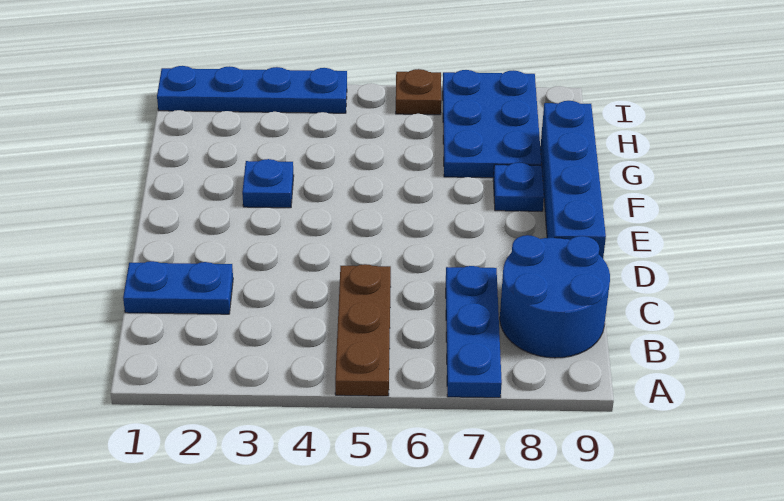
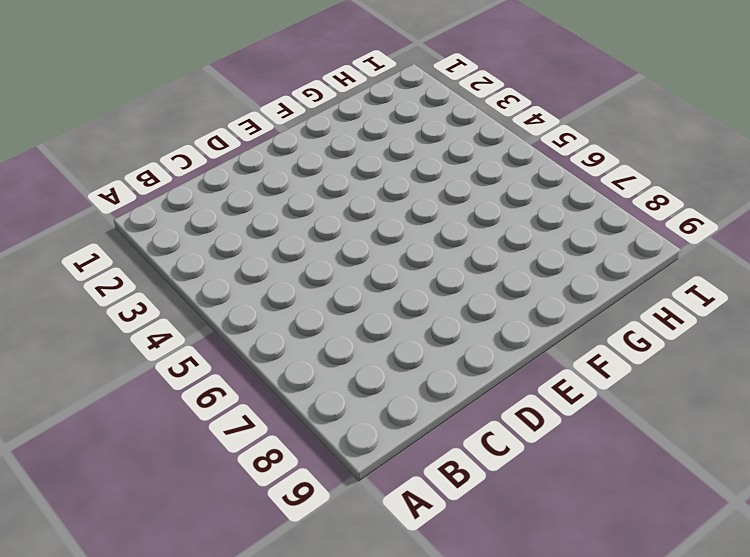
none -> brown plate A5:C5 level 1
none -> blue plate A7:C7 level 1

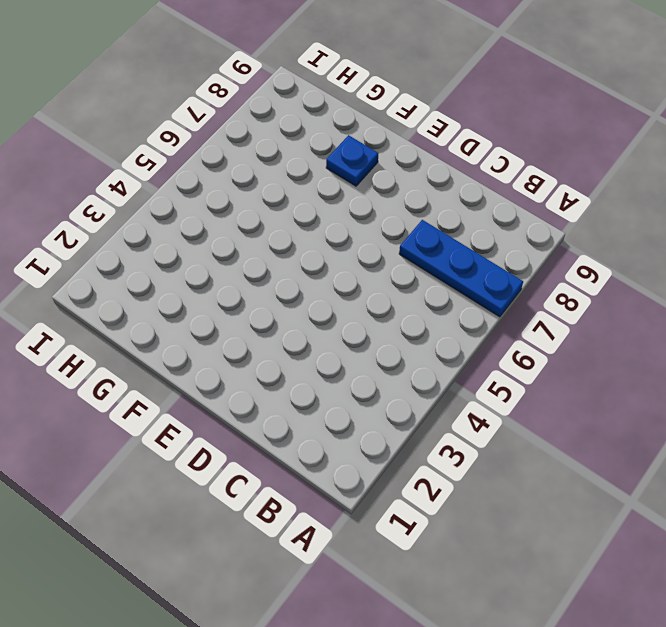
none -> brown plate A5:C5 level 1
none -> blue round brick B8:C9 level 1

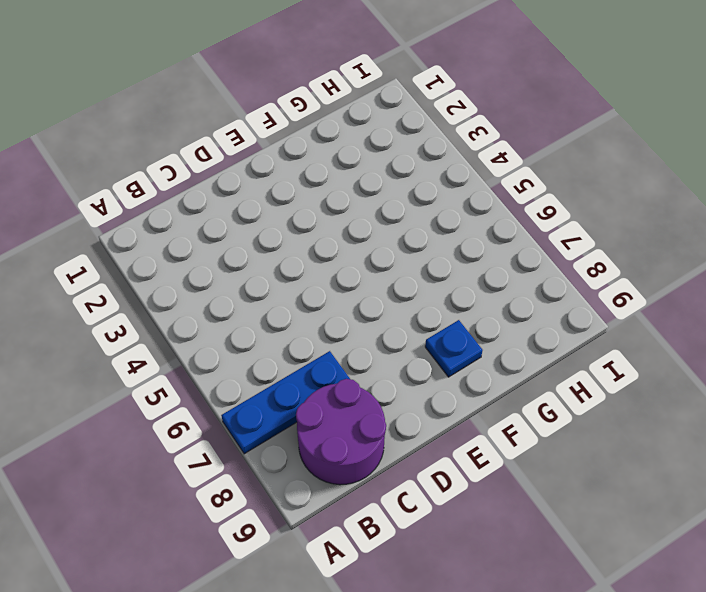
purple round brick B8:C9 level 1 -> blue round brick B8:C9 level 1
none -> brown plate A5:C5 level 1
none -> blue plate C1:C2 level 1

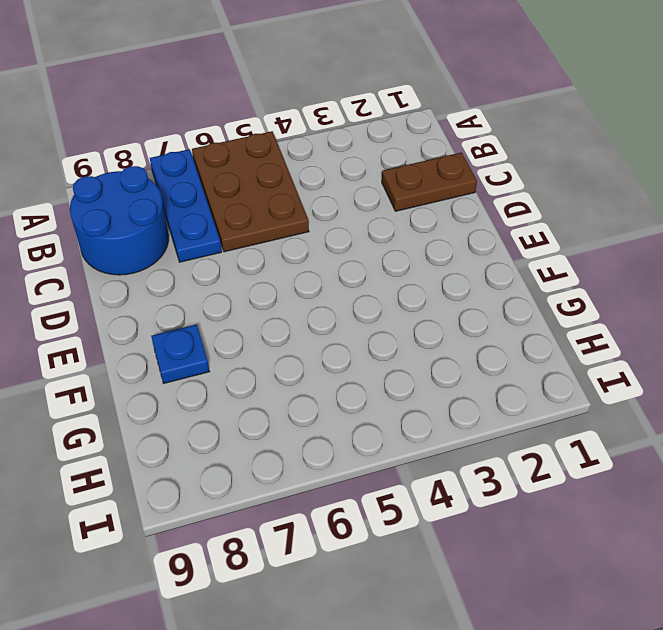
brown plate A5:C6 level 1 -> brown plate A5:C5 level 1
brown plate C1:C2 level 1 -> blue plate C1:C2 level 1
none -> blue brick D9:G9 level 1
none -> blue plate F3 level 1

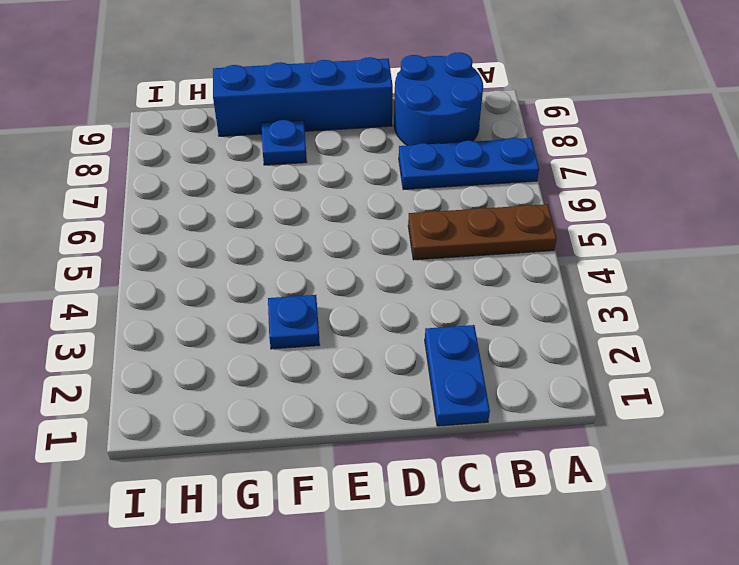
none -> blue plate G7:I8 level 1
none -> blue plate I1:I4 level 1

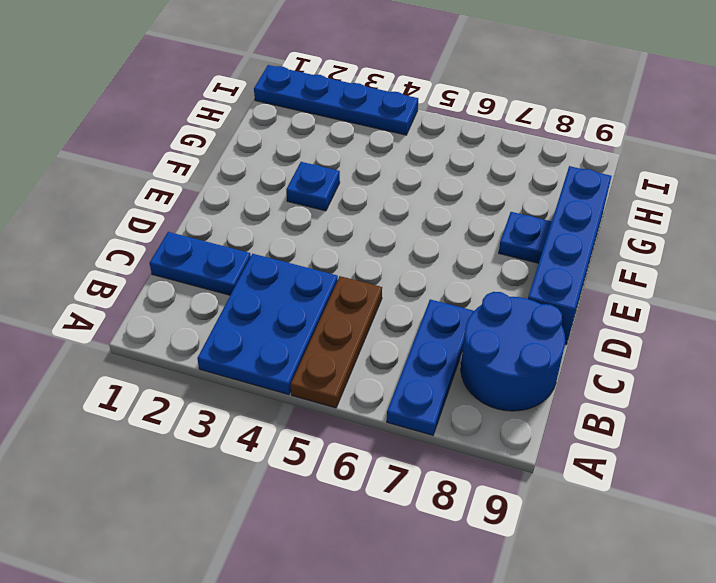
blue plate A3:C4 level 1 -> blue plate G7:I8 level 1
none -> brown plate I6 level 1

